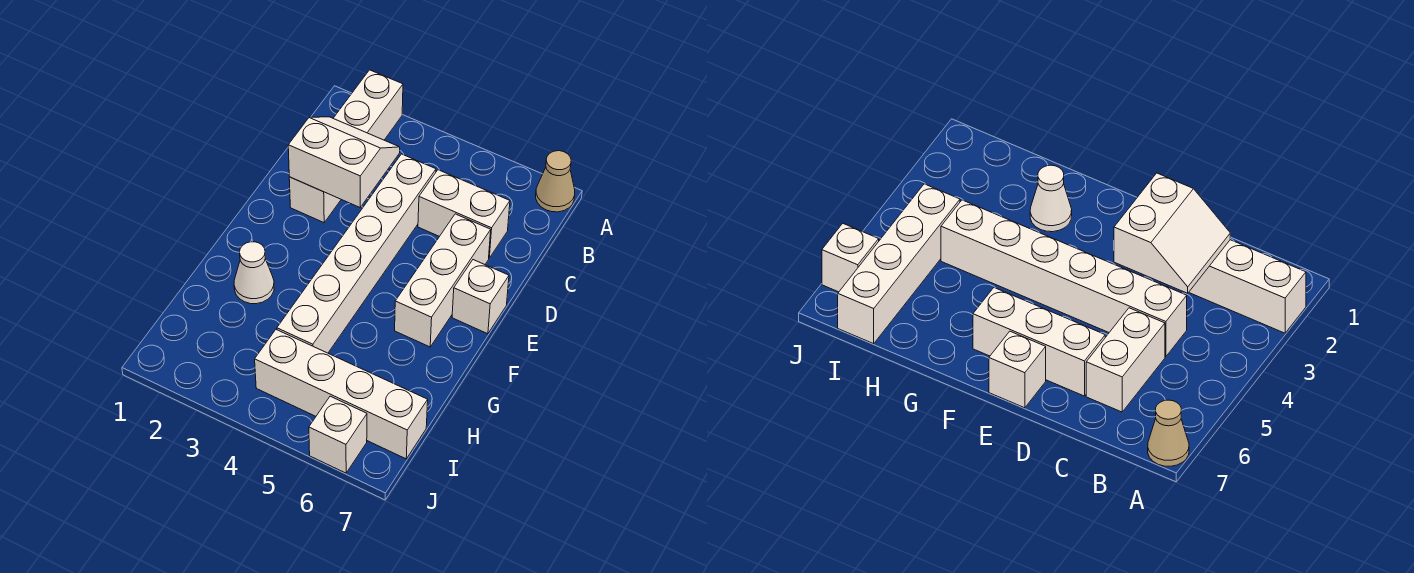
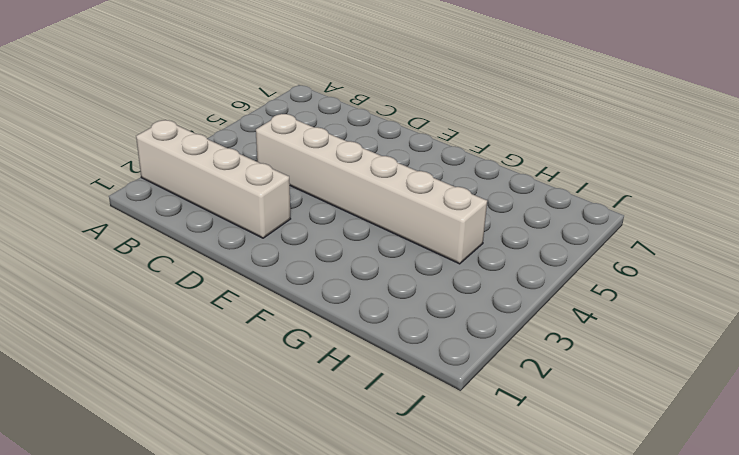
none -> tan cone A7 level 1
none -> white brick C5:C6 level 1

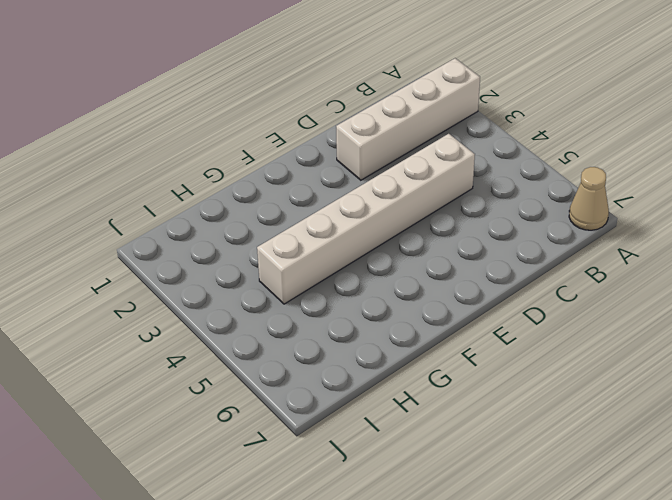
none -> white brick C5:C6 level 1
none -> white brick D6:F6 level 1

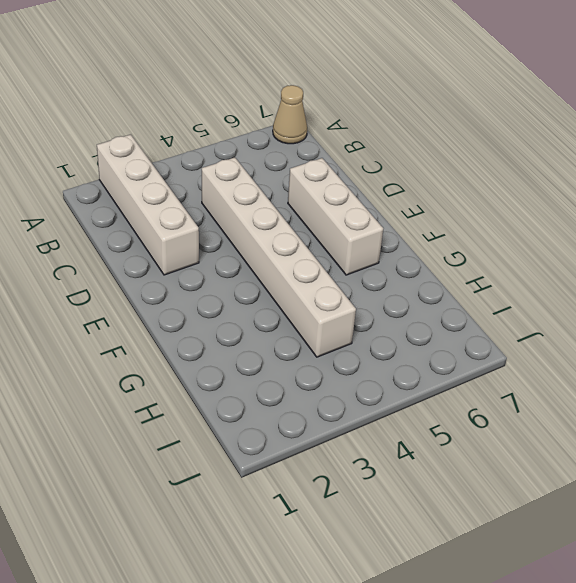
none -> white brick C5:C6 level 1
none -> white brick E7 level 1

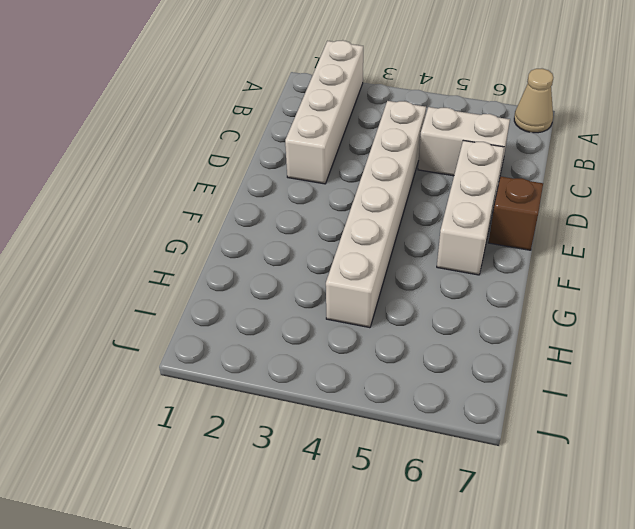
brown brick E7 level 1 -> white brick E7 level 1
none -> white cone G2 level 1
none -> white brick I4:I7 level 1

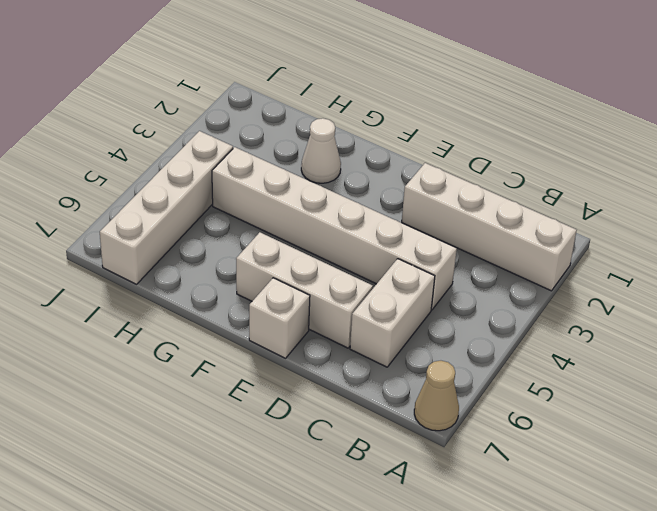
none -> white brick J6 level 1
none -> white slope C2:D3 level 2 top D

